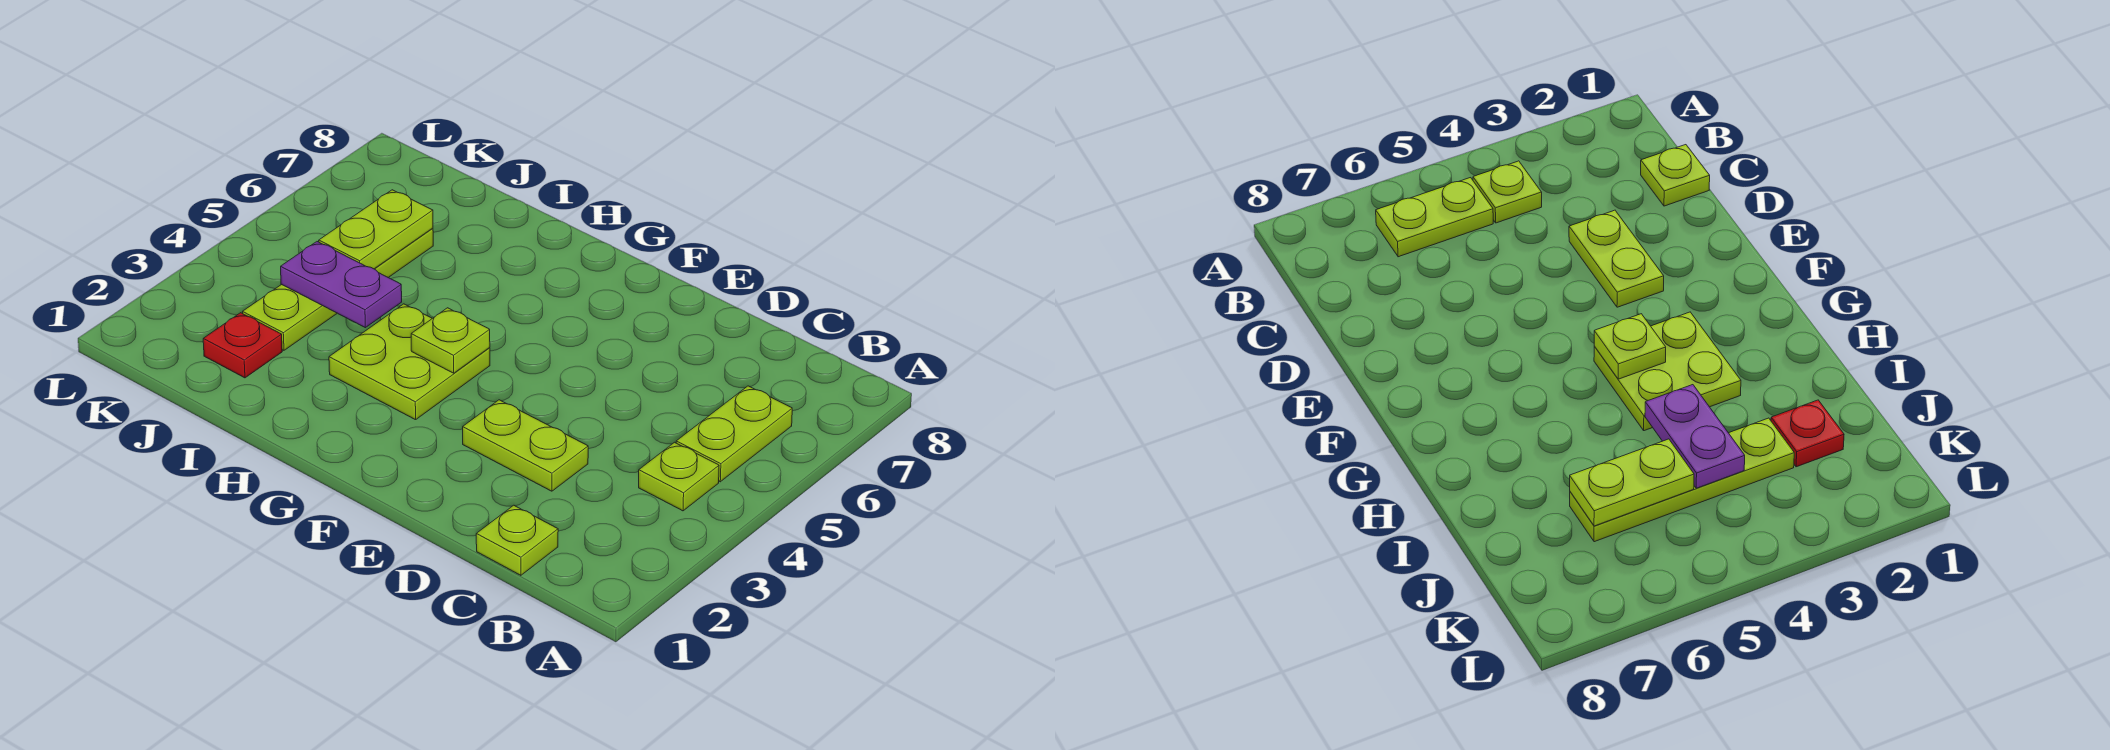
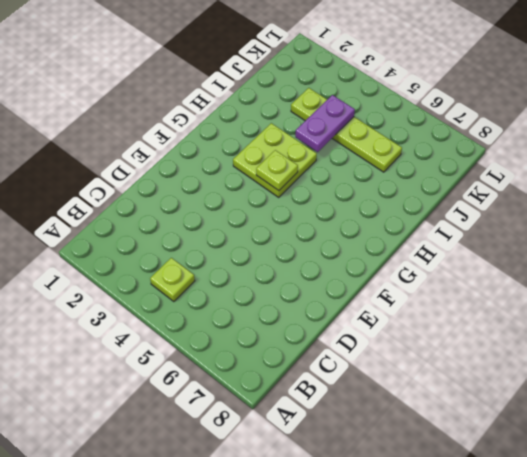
none -> lime plate B5:B6 level 1
none -> lime plate C1 level 1

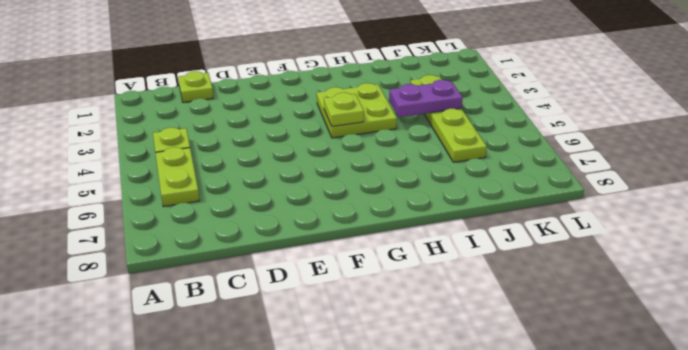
none -> lime plate D3:E3 level 1
none -> red plate J2 level 1

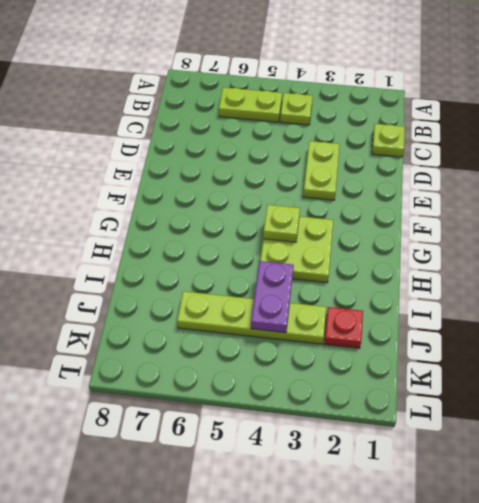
none -> lime plate J5:J6 level 2

